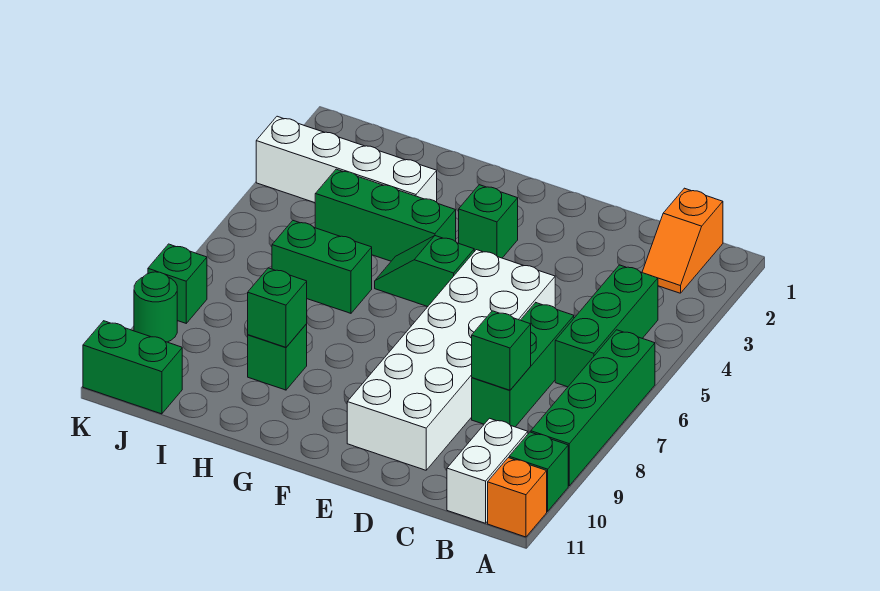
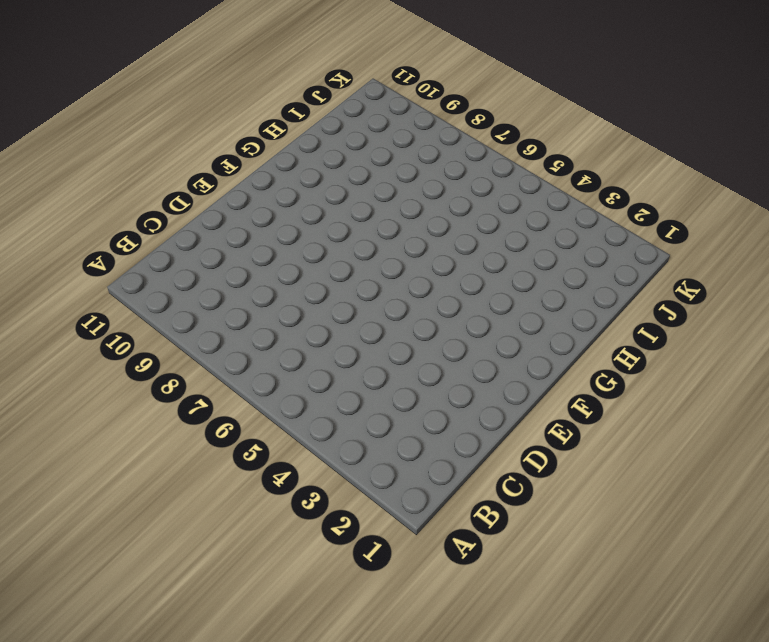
none -> green brick A6:A9 level 1
none -> green brick A10 level 1
none -> orange brick A11 level 1

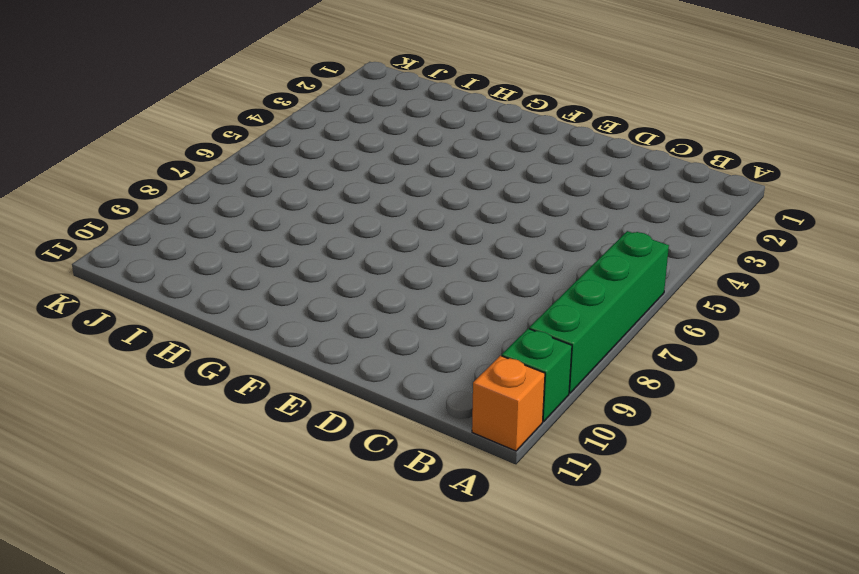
none -> orange slope B1:B2 level 1 top 1
none -> green brick B4:B6 level 1
none -> white brick B10:B11 level 1

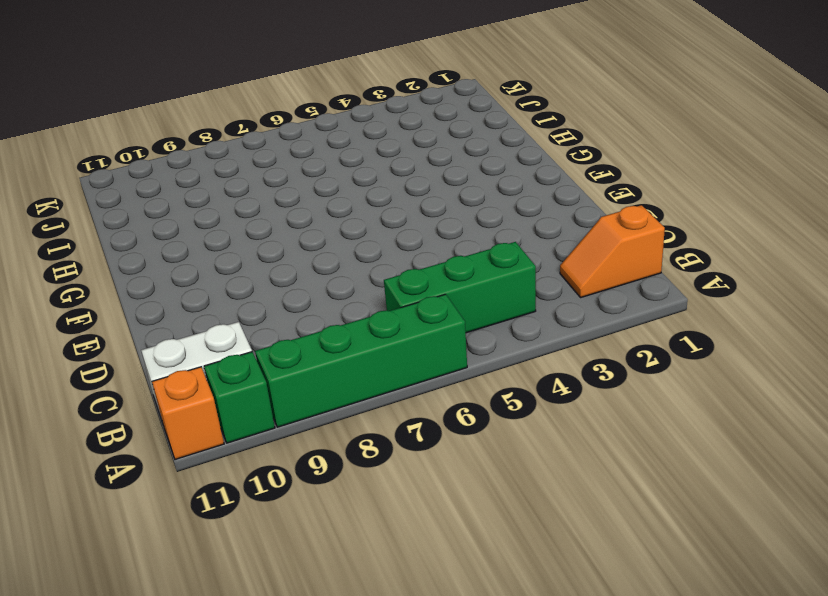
none -> green brick C6:C8 level 1
none -> white brick D5:E10 level 1
none -> green brick F3 level 1

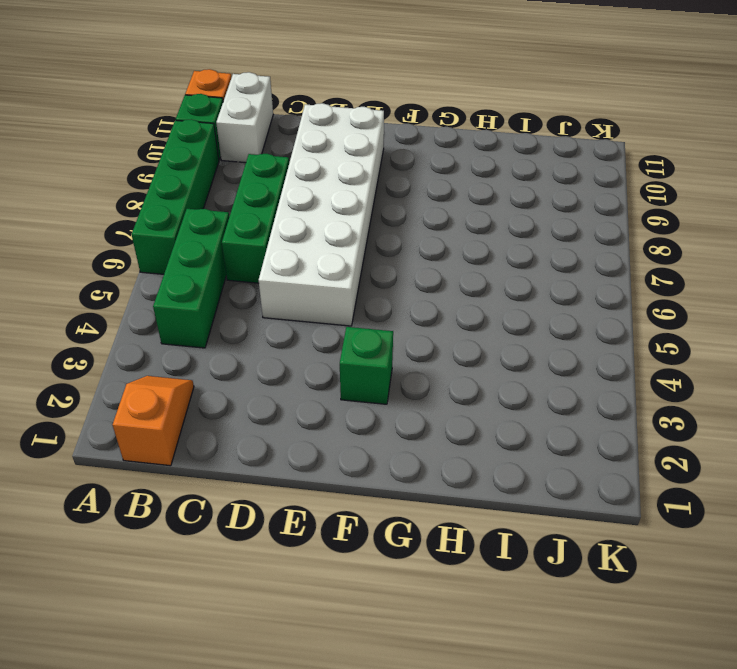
none -> green slope F5:G5 level 1 top F
none -> green brick G4:I4 level 1
none -> white brick H3:K3 level 1

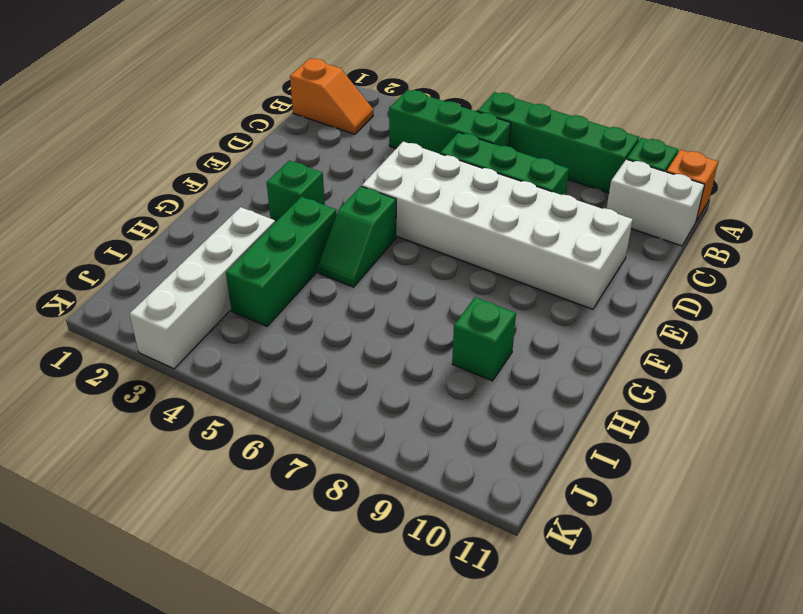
none -> green brick H6:I6 level 1
none -> green brick J11:K11 level 1
none -> green brick K8 level 1

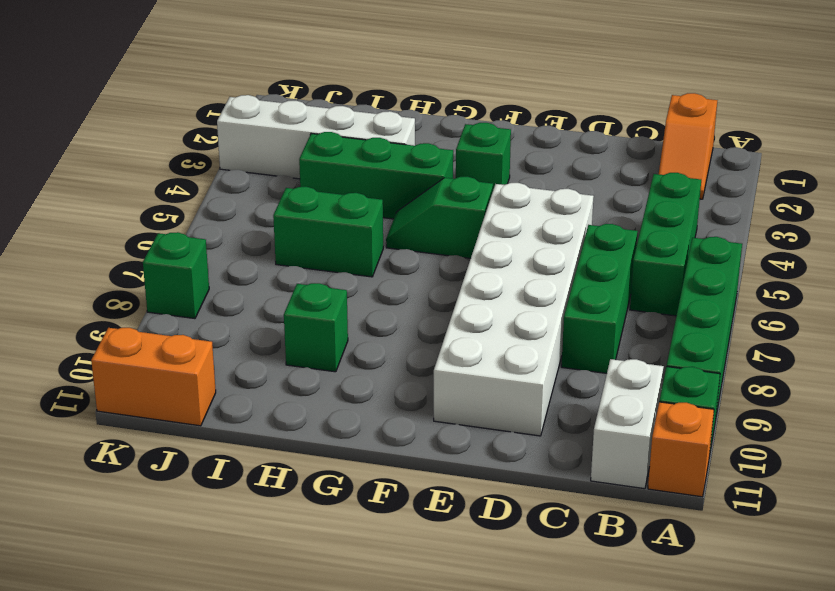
orange brick J11:K11 level 1 -> green brick J11:K11 level 1
none -> green round brick K9 level 1
none -> green brick C8 level 2
none -> green brick H9 level 2

